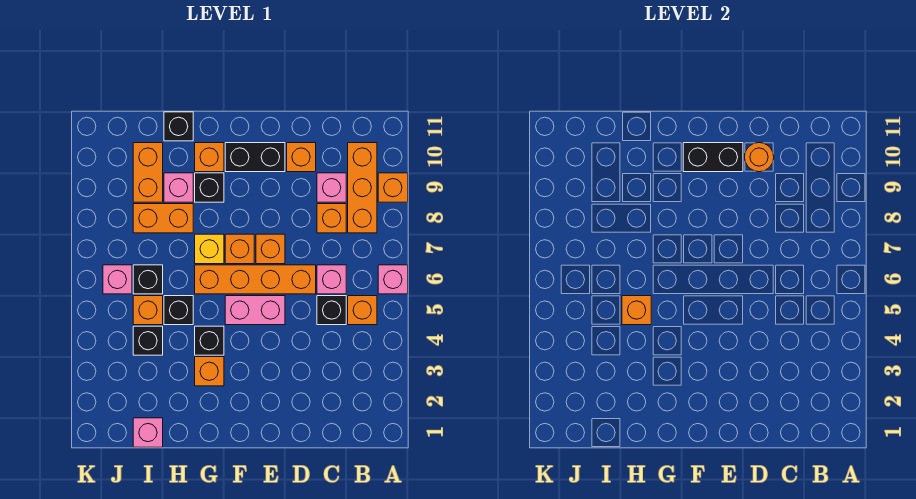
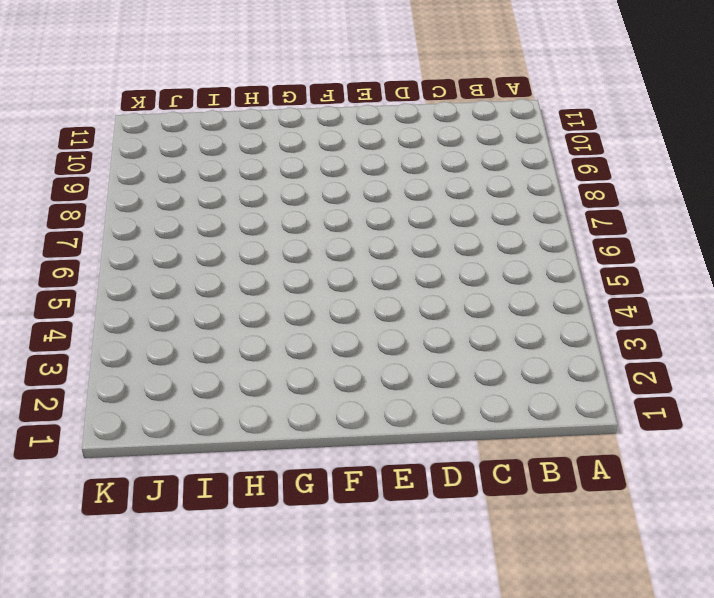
none -> pink brick A6 level 1
none -> orange brick A9 level 1
none -> orange brick B5 level 1
none -> orange brick B8:B10 level 1

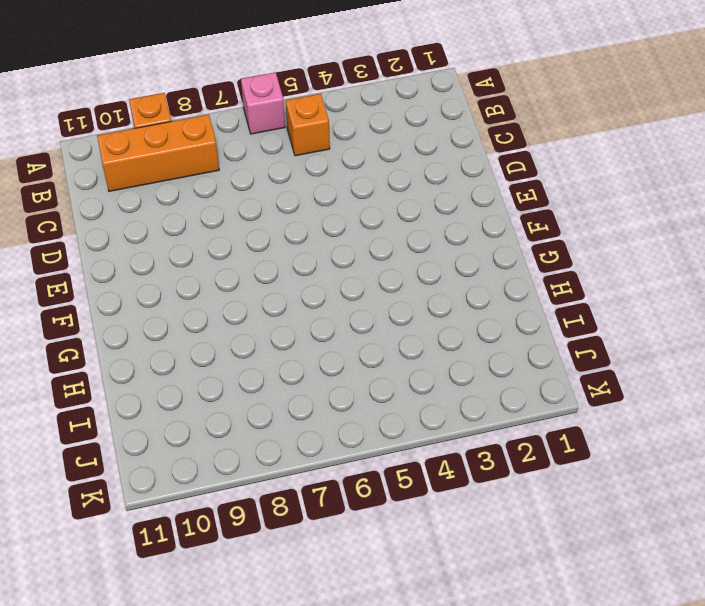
none -> black brick C5 level 1
none -> pink brick C6 level 1
none -> orange brick C8 level 1
none -> pink brick C9 level 1

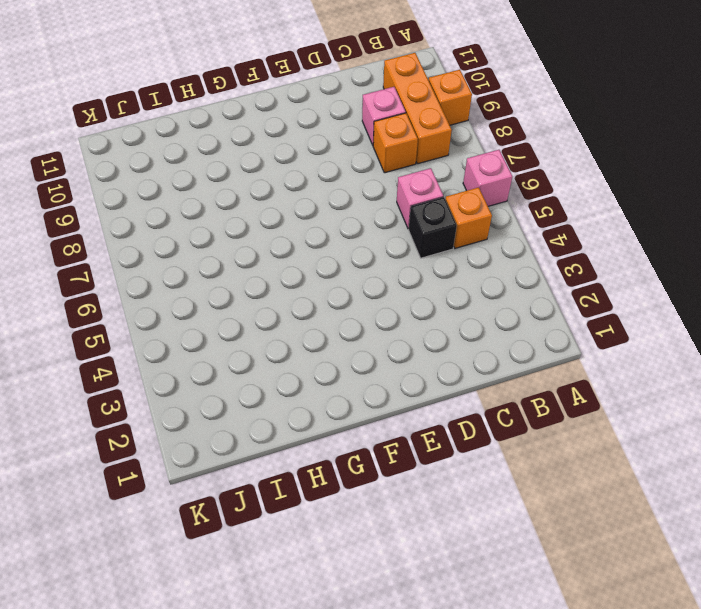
none -> orange brick D6:G6 level 1
none -> orange brick D10 level 1
none -> pink brick E5:F5 level 1
none -> orange brick E7 level 1

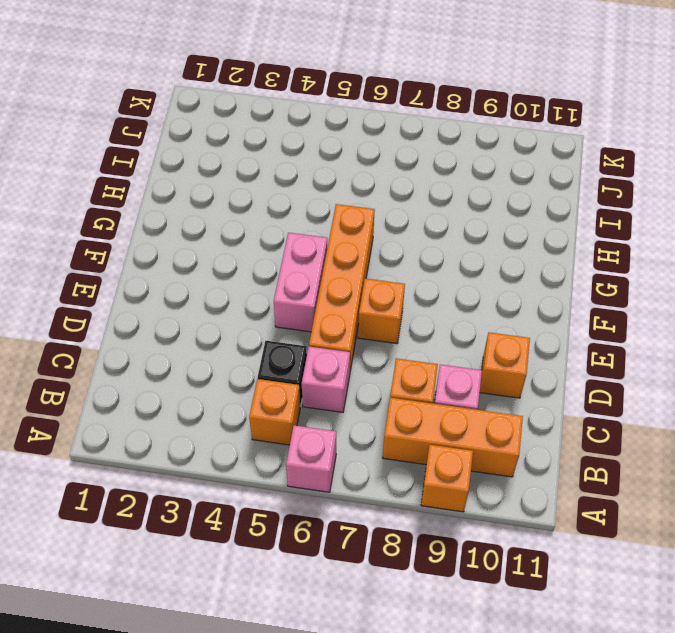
none -> black brick E10:F10 level 1
none -> orange brick F7 level 1
none -> orange brick G3 level 1
none -> black brick G4 level 1

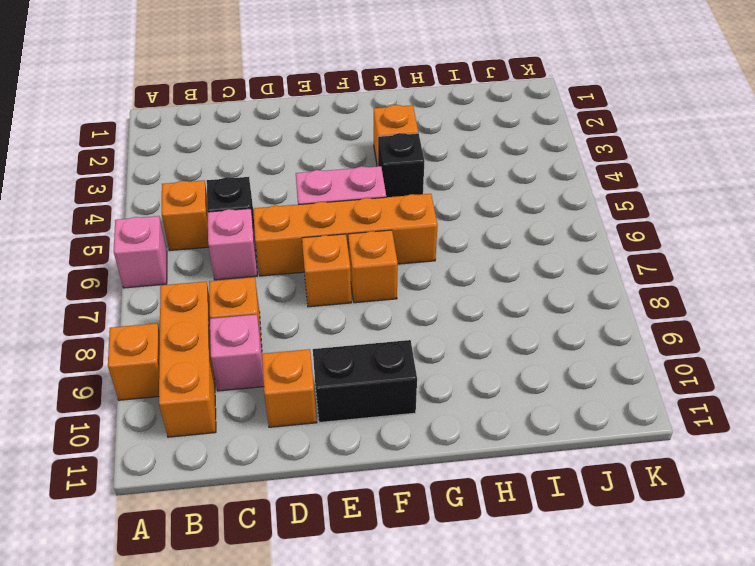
none -> yellow brick G7 level 1
none -> black brick G9 level 1
none -> orange brick G10 level 1
none -> black brick H5 level 1

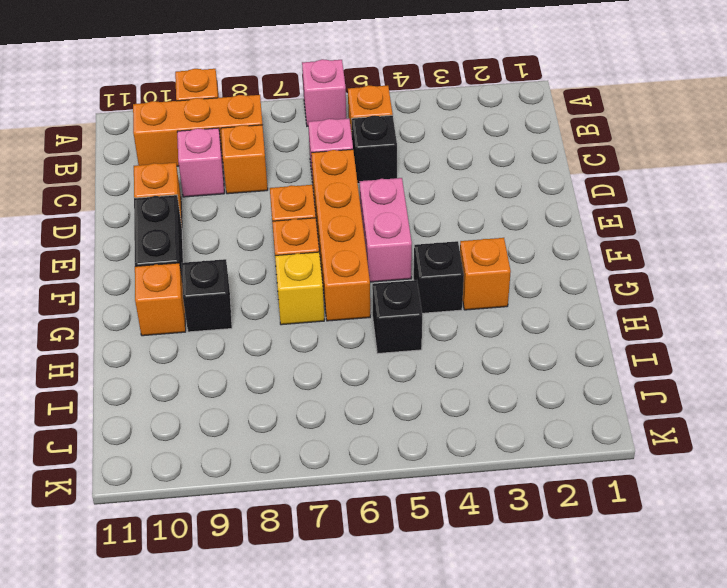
none -> orange brick H8:I8 level 1
none -> pink brick H9 level 1
none -> black brick H11 level 1
none -> pink brick I1 level 1

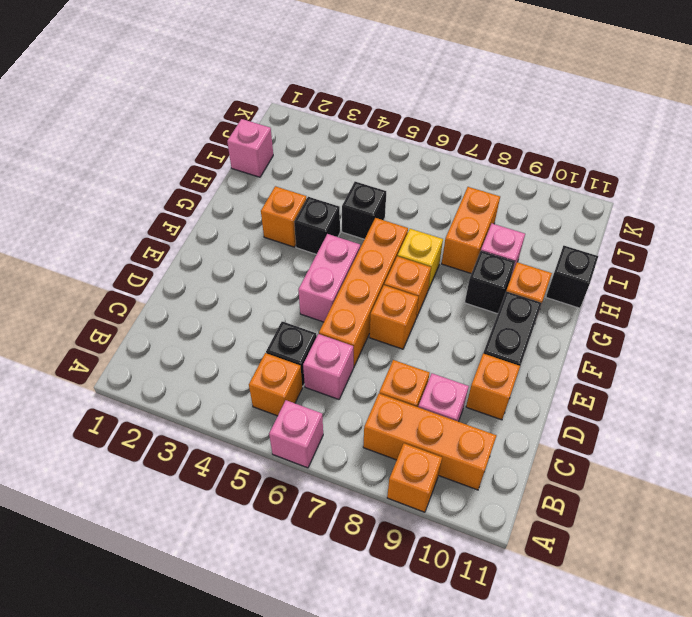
none -> black brick I4 level 1
none -> orange brick I5 level 1
none -> black brick I6 level 1
none -> orange brick I9:I10 level 1

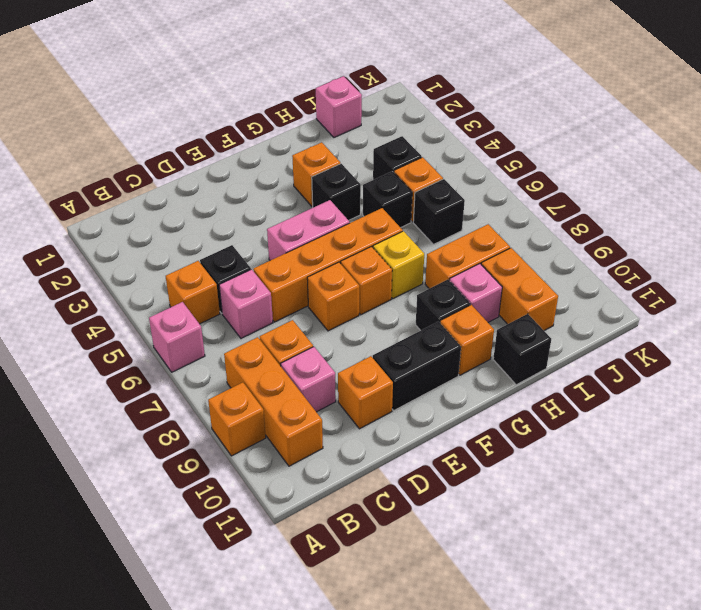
none -> pink brick J6 level 1
none -> orange round brick D10 level 2
none -> black brick E10:F10 level 2
none -> orange brick H5 level 2

